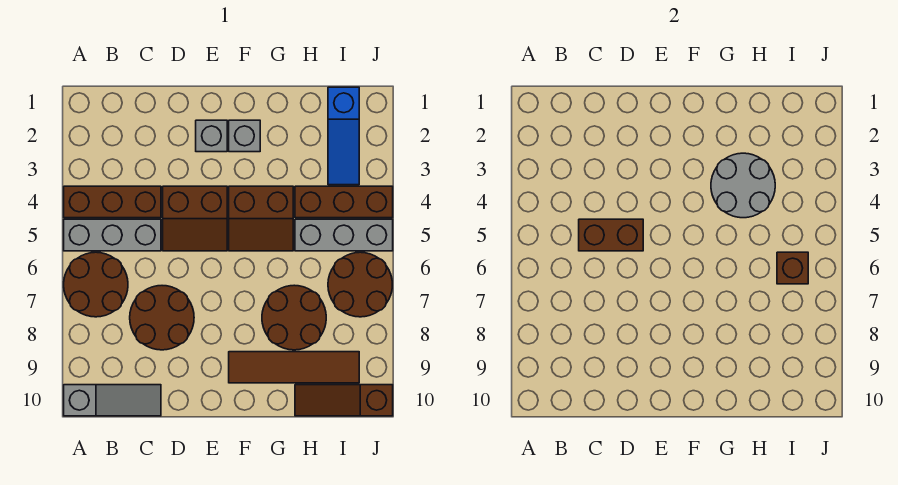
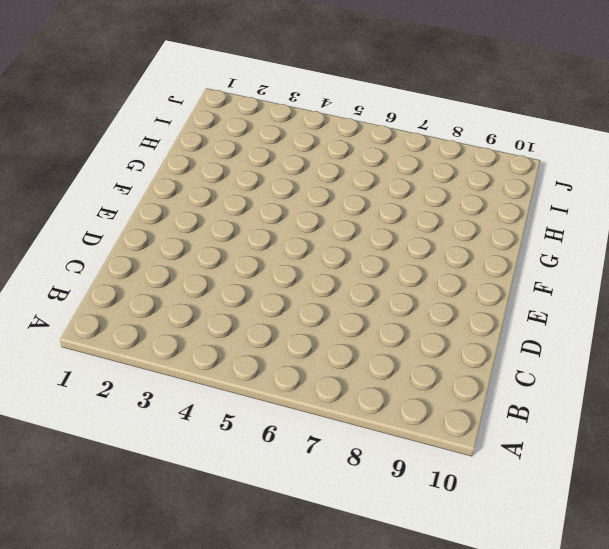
none -> brown brick A4:C4 level 1
none -> grey brick A5:C5 level 1
none -> brown round brick A6:B7 level 1

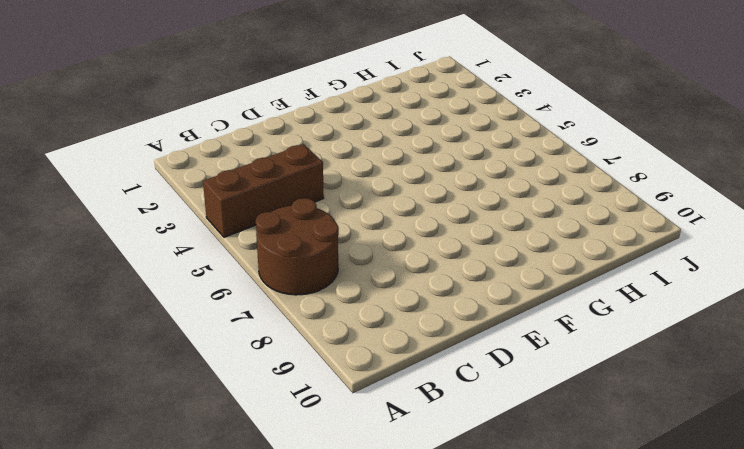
none -> grey brick A5:C5 level 1
none -> grey slope A10:C10 level 1 top A
none -> brown round brick C7:D8 level 1

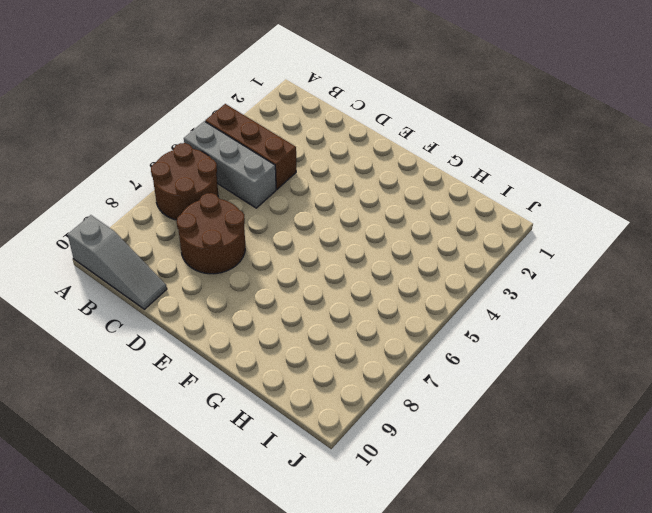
none -> brown slope D4:E5 level 1 top 4
none -> grey brick E2 level 1
none -> grey brick F2 level 1

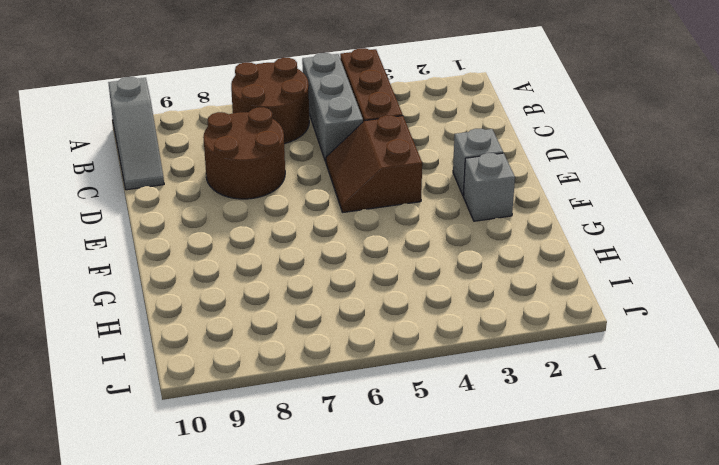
none -> brown slope F4:G5 level 1 top 4
none -> brown tile F9:I9 level 1
none -> brown round brick G7:H8 level 1

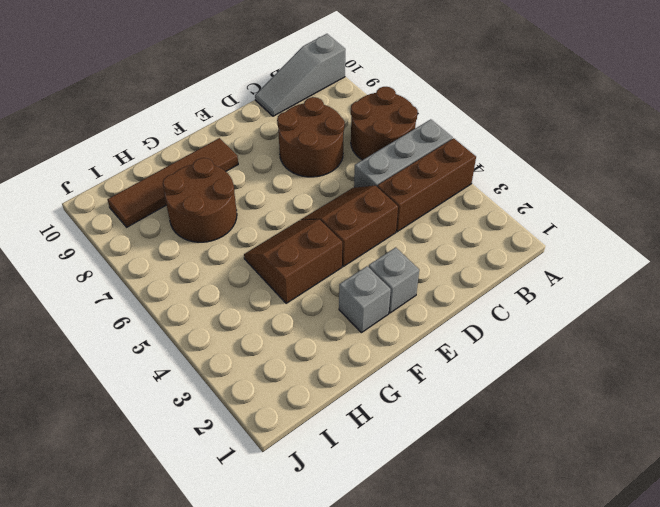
none -> brown brick H4:J4 level 1
none -> grey brick H5:J5 level 1
none -> brown slope H10:J10 level 1 top J

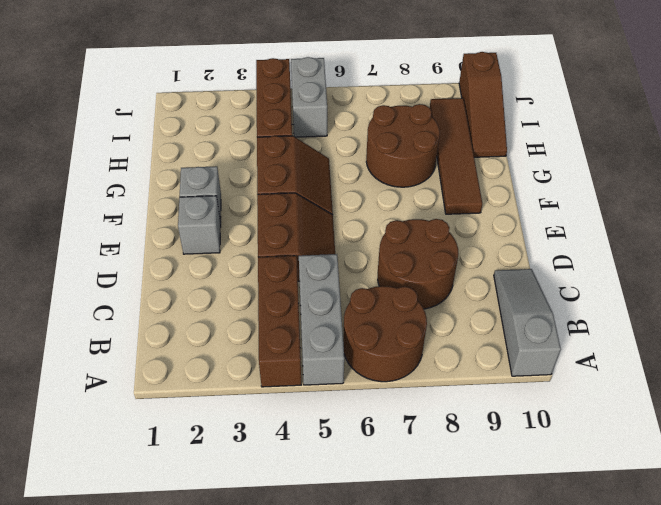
grey brick I5:J5 level 1 -> grey brick H5:J5 level 1
none -> blue slope I1:I3 level 1 top 1
none -> brown round brick I6:J7 level 1
none -> brown brick C5:D5 level 2

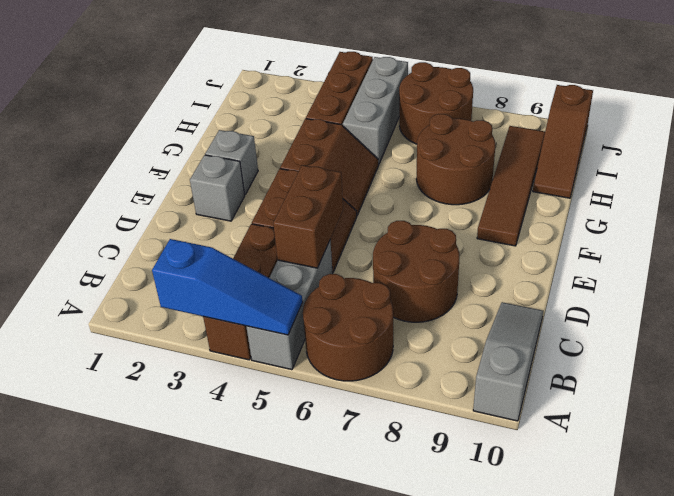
blue slope A3:A5 level 2 top 3 -> blue slope I1:I3 level 1 top 1
none -> grey round brick G3:H4 level 2
none -> brown brick I6 level 2

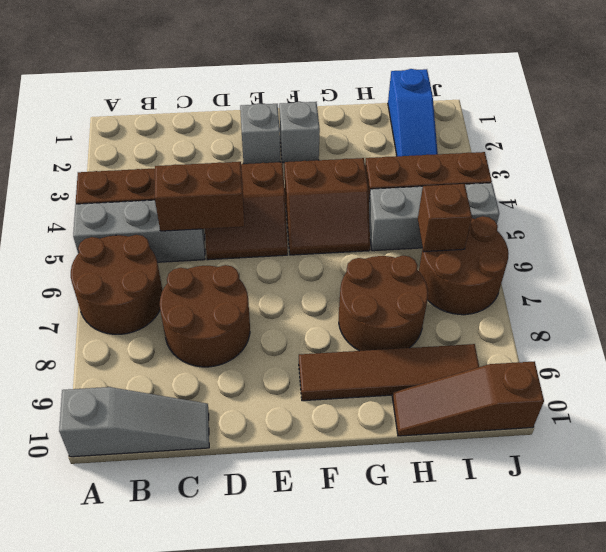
none -> grey round brick G3:H4 level 2

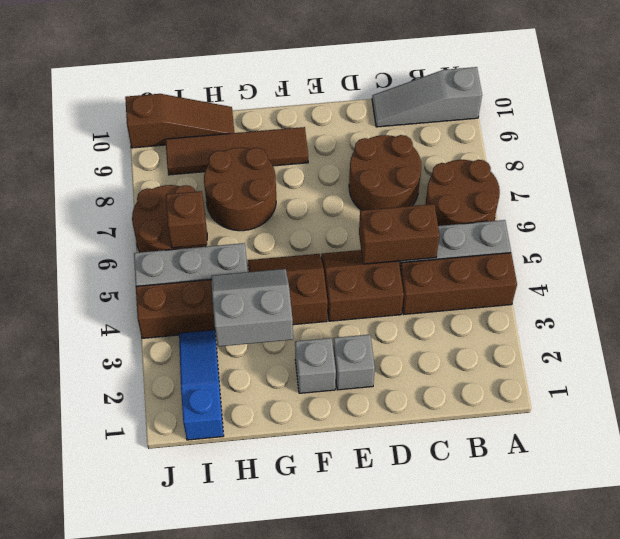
grey slope G3:H4 level 2 top 3 -> grey round brick G3:H4 level 2

